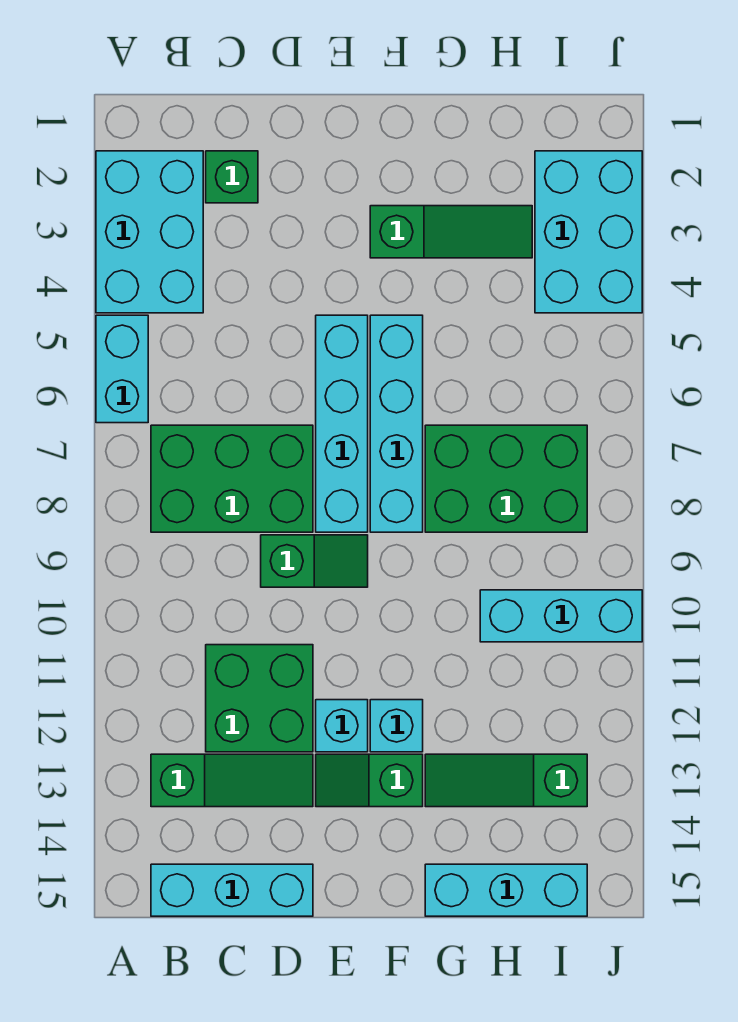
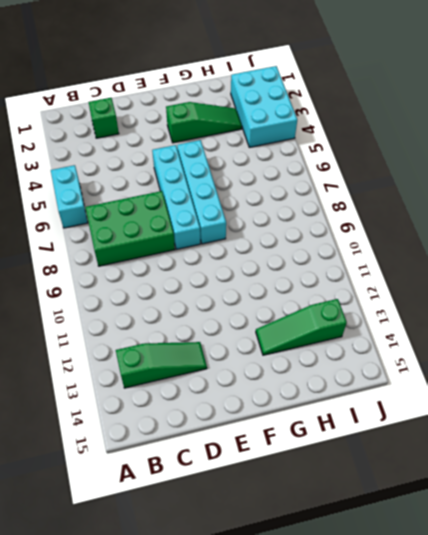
none -> cyan brick A2:B4 level 1
none -> cyan brick B15:D15 level 1
none -> green brick C11:D12 level 1

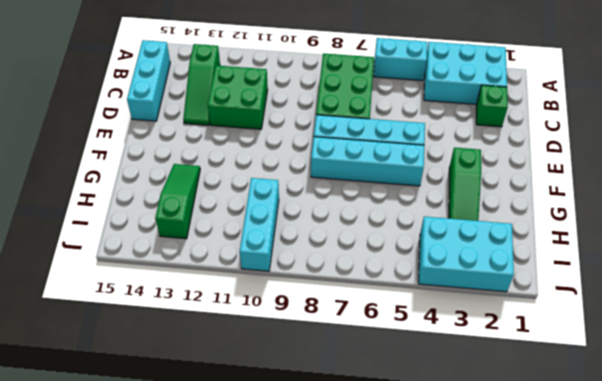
none -> green slope D9:E9 level 1 top D
none -> cyan brick E12 level 1
none -> green slope E13:F13 level 1 top F

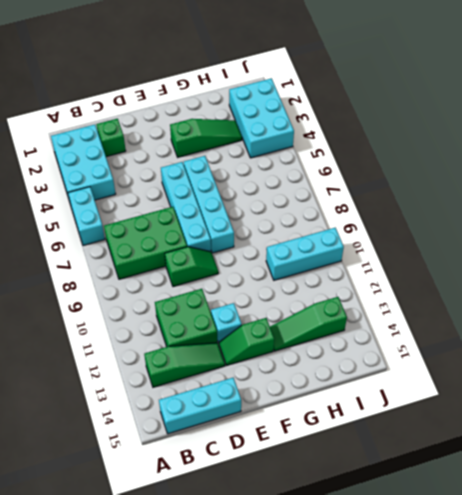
none -> cyan brick F12 level 1
none -> green brick G7:I8 level 1
none -> cyan brick G15:I15 level 1

